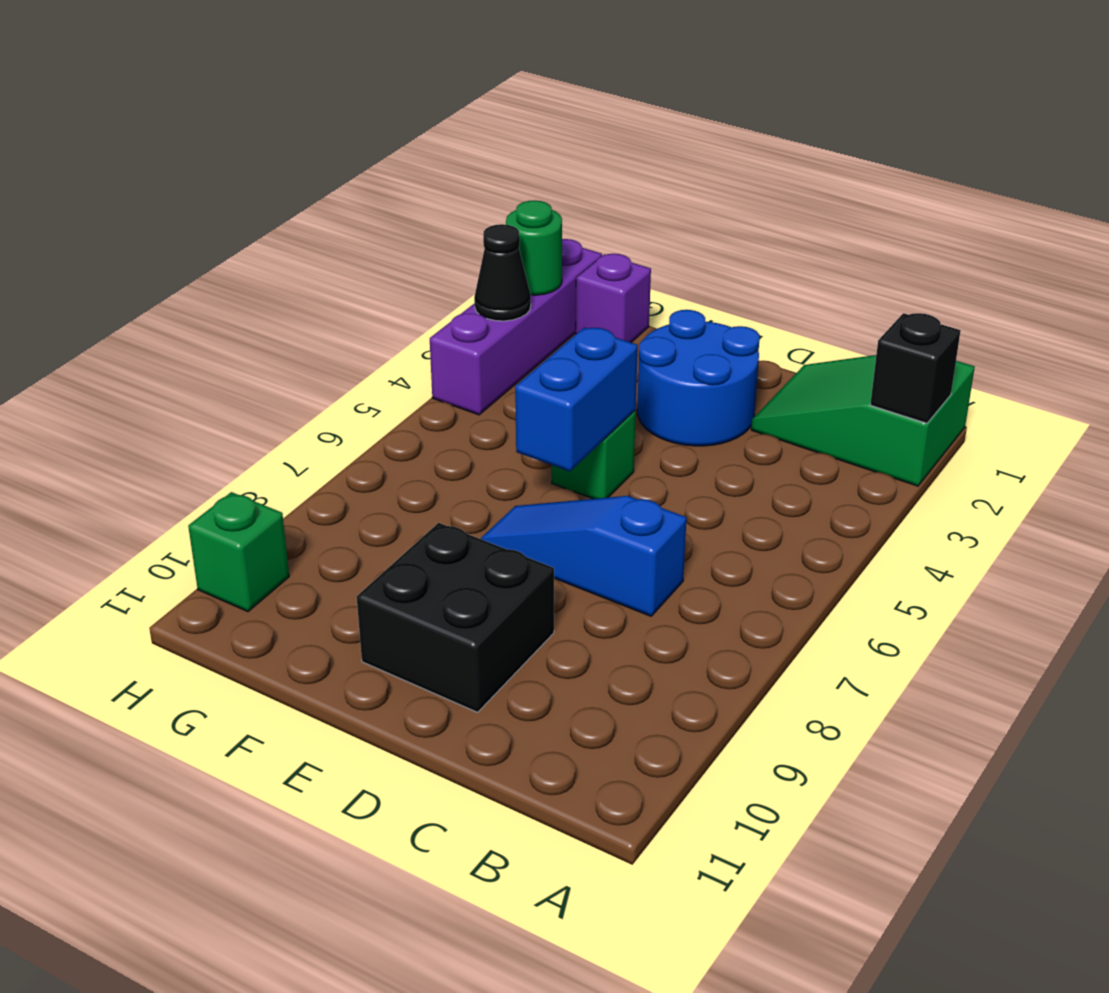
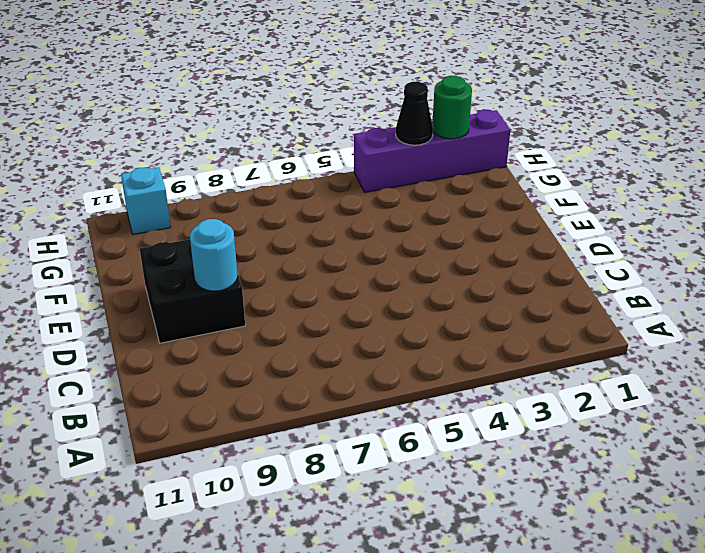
cyan round brick D9 level 2 -> none
cyan brick H10 level 1 -> green brick H10 level 1
none -> green slope A1:C2 level 1 top A
none -> blue slope C7:E7 level 1 top C
none -> blue round brick D2:E3 level 1

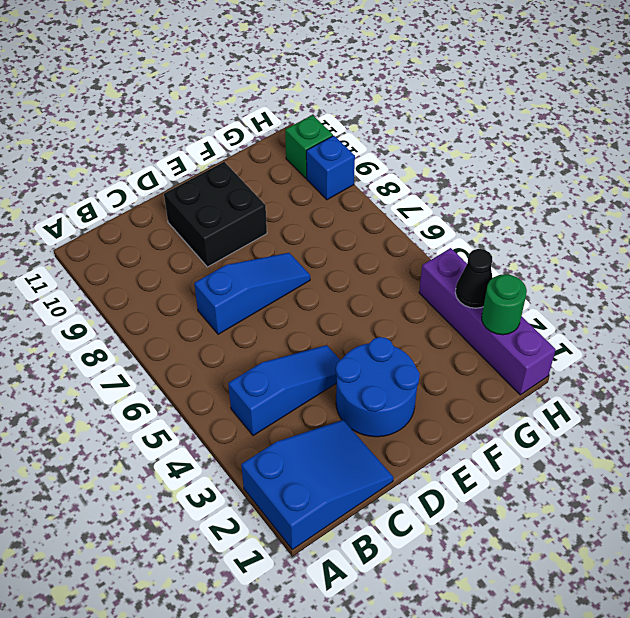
blue slope A1:C2 level 1 top A -> green slope A1:C2 level 1 top A
blue slope B4:D4 level 1 top B -> none
blue brick H9 level 1 -> none
none -> green brick E5 level 1
none -> purple brick G1 level 1
none -> black brick A2 level 2

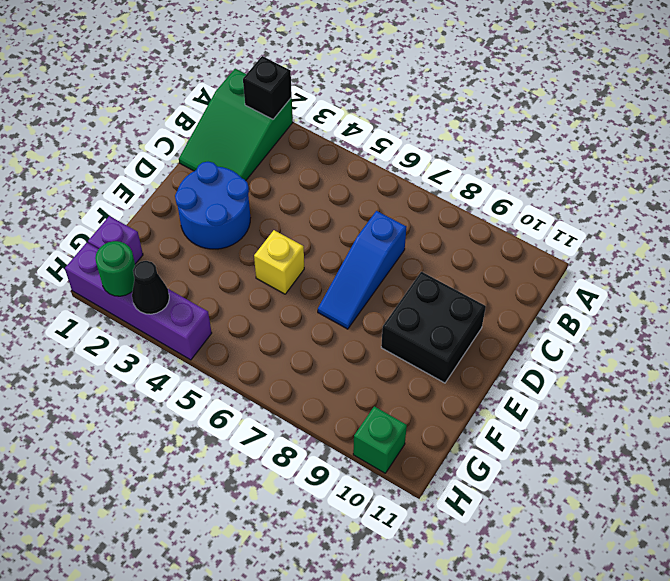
yellow brick E5 level 1 -> green brick E5 level 1
none -> blue brick E5:E6 level 2

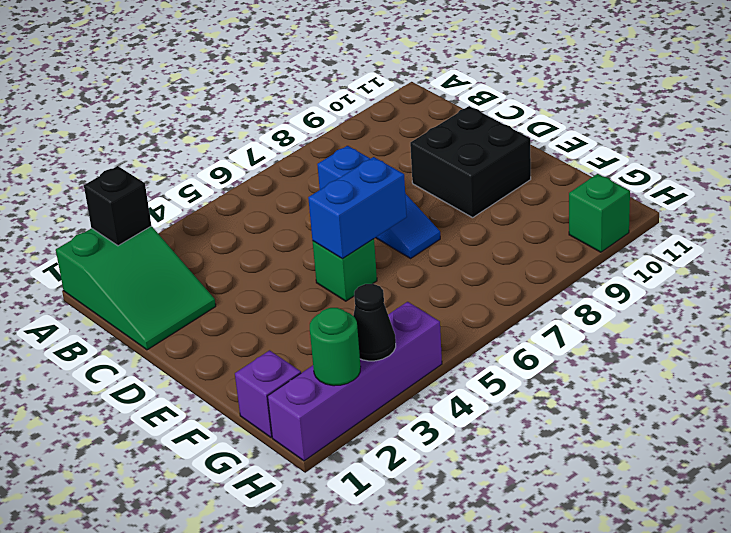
none -> blue round brick D2:E3 level 1

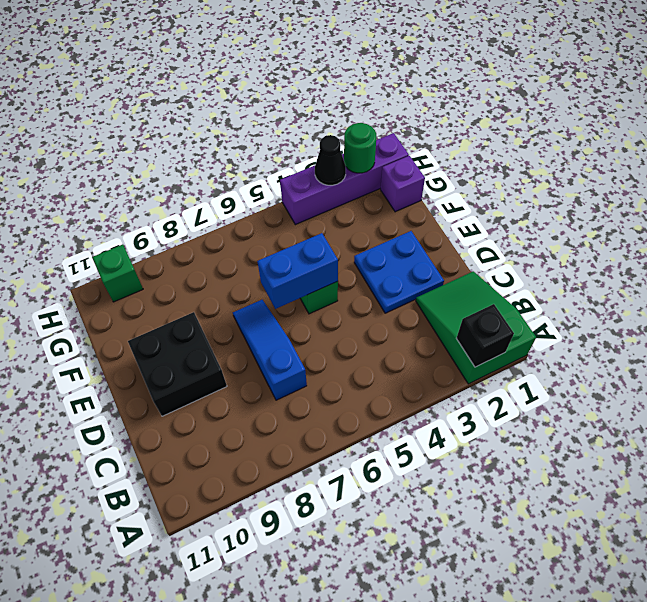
blue plate D2:E3 level 1 -> blue round brick D2:E3 level 1

